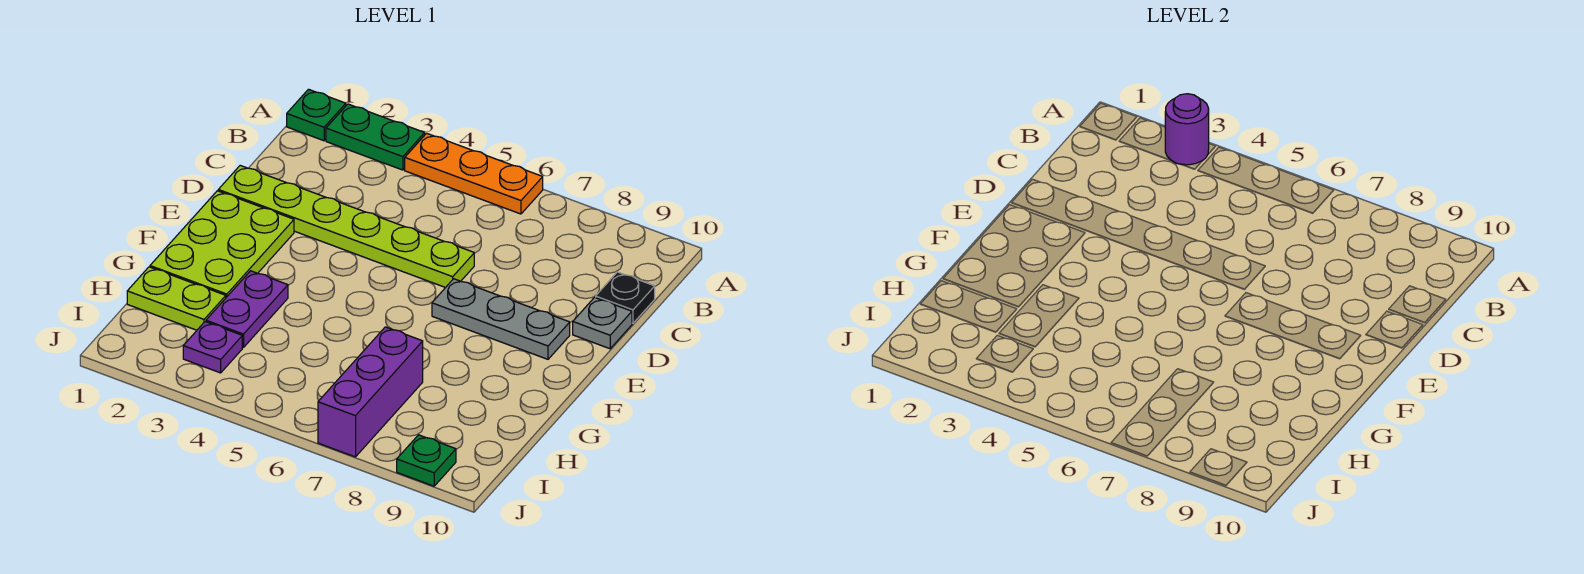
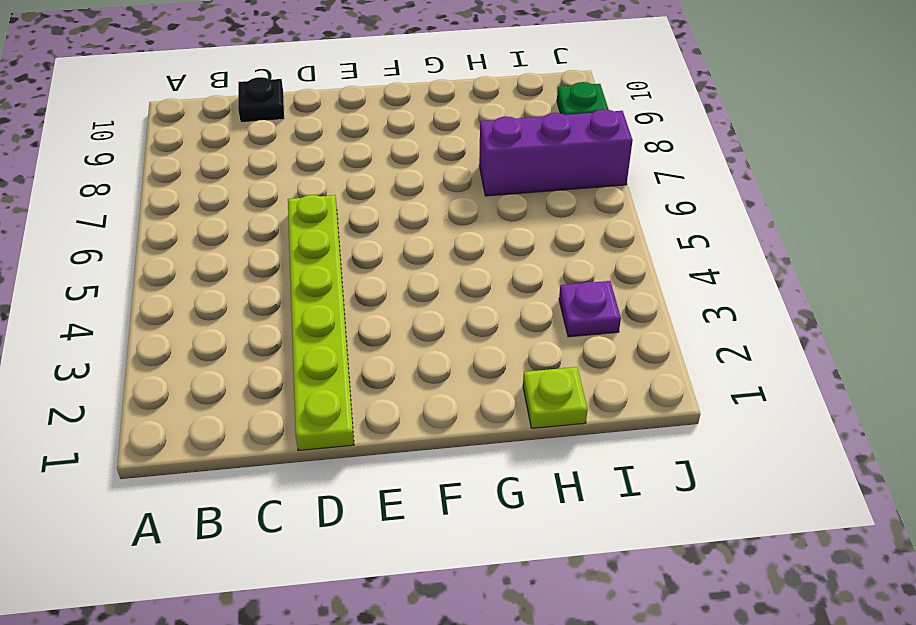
lime plate H1 level 1 -> lime plate H1:H2 level 1
none -> green plate A1 level 1
none -> green plate A2:A3 level 1
none -> orange plate A4:A6 level 1

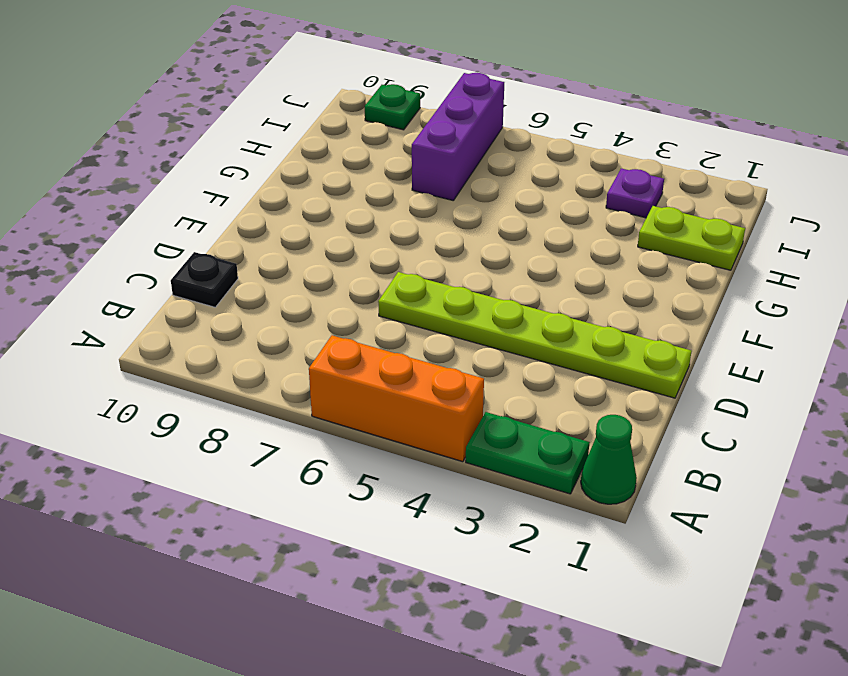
green cone A1 level 1 -> green plate A1 level 1
orange brick A4:A6 level 1 -> orange plate A4:A6 level 1
none -> grey plate D10 level 1
none -> lime plate E1:G2 level 1
none -> grey plate E7:E9 level 1

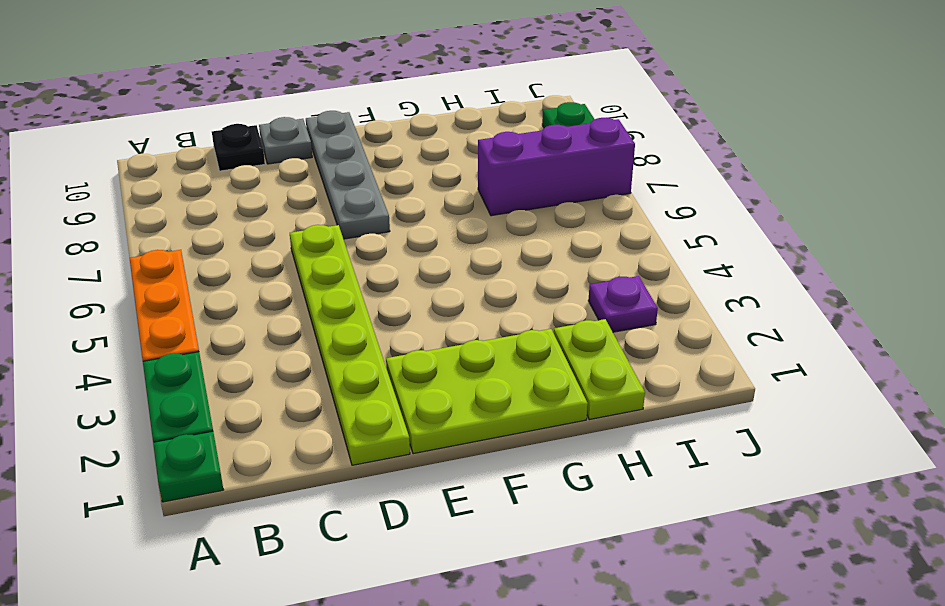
grey plate E7:E10 level 1 -> grey plate E7:E9 level 1
none -> purple plate G3:H3 level 1
none -> purple round brick A3 level 2

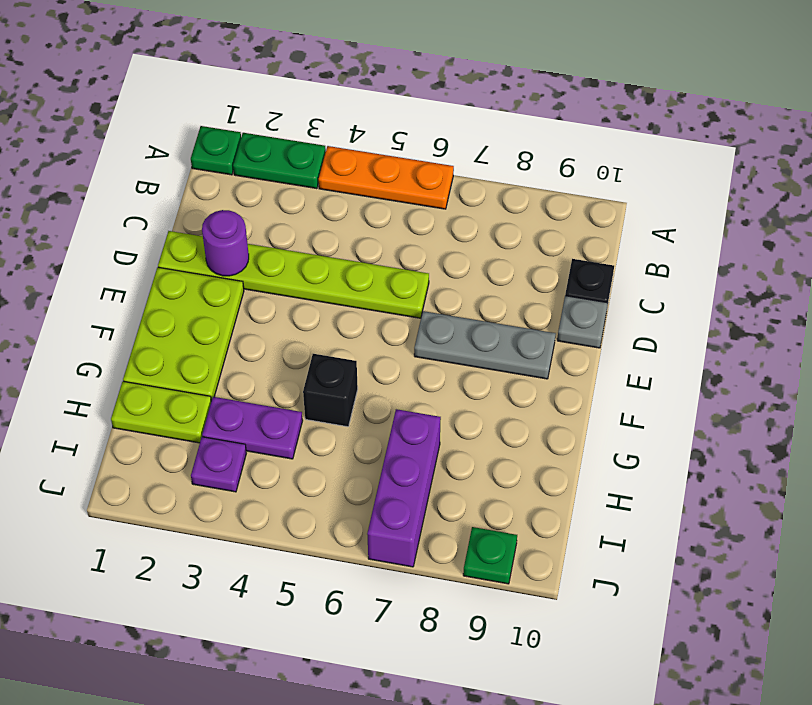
purple round brick D2 level 2 -> purple round brick A3 level 2
black brick G5 level 1 -> none
purple plate H3:H4 level 1 -> purple plate G3:H3 level 1

